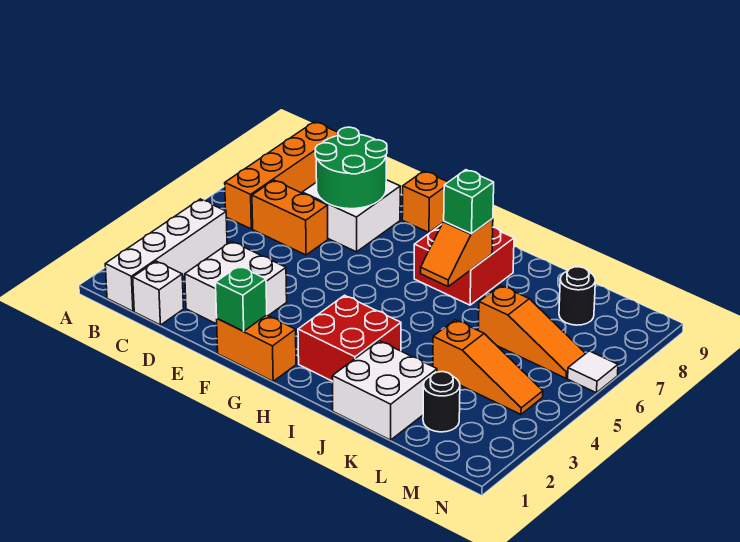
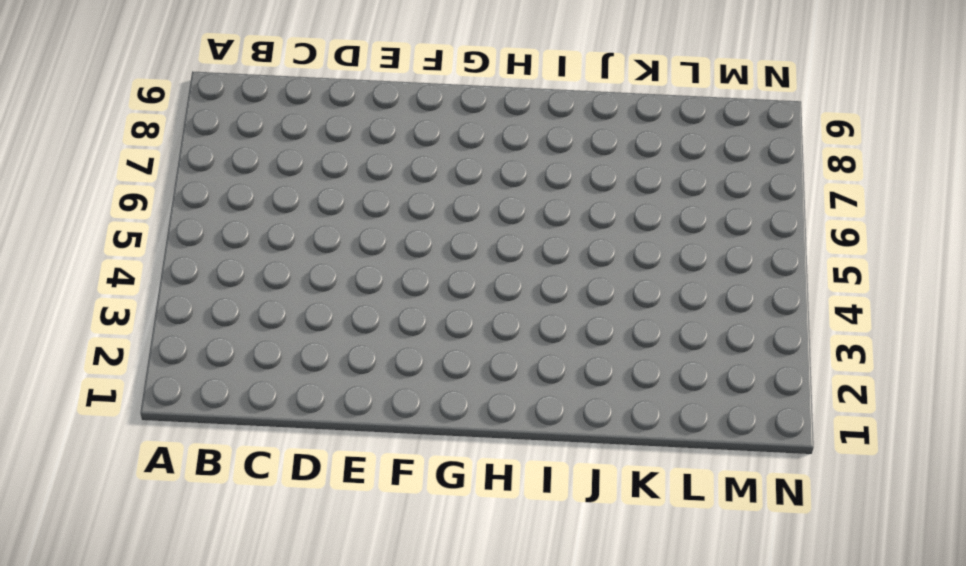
none -> white brick B1:B4 level 1
none -> orange brick B6:B9 level 1
none -> white brick C1 level 1

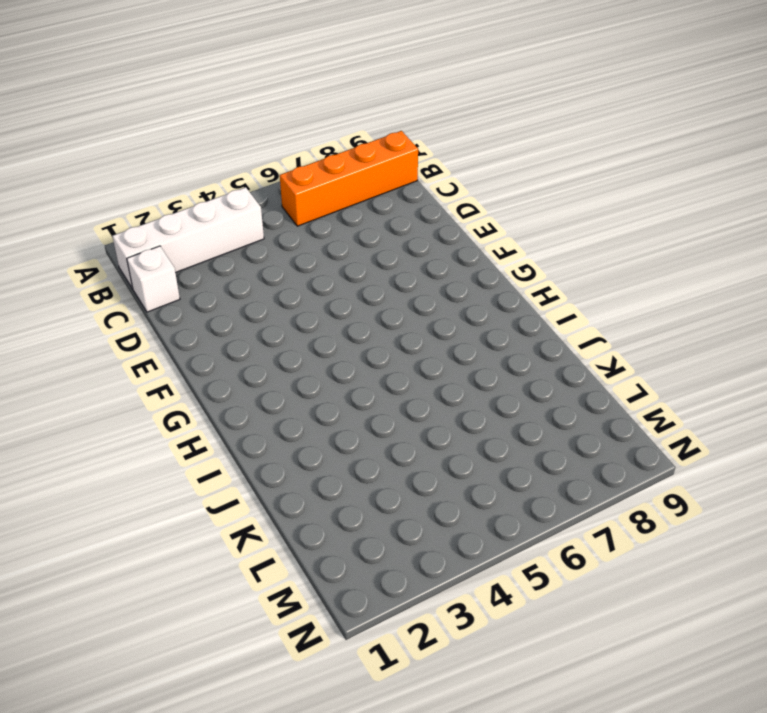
none -> orange brick C6:D6 level 1
none -> white brick D2:E3 level 1
none -> white brick D7:E8 level 1

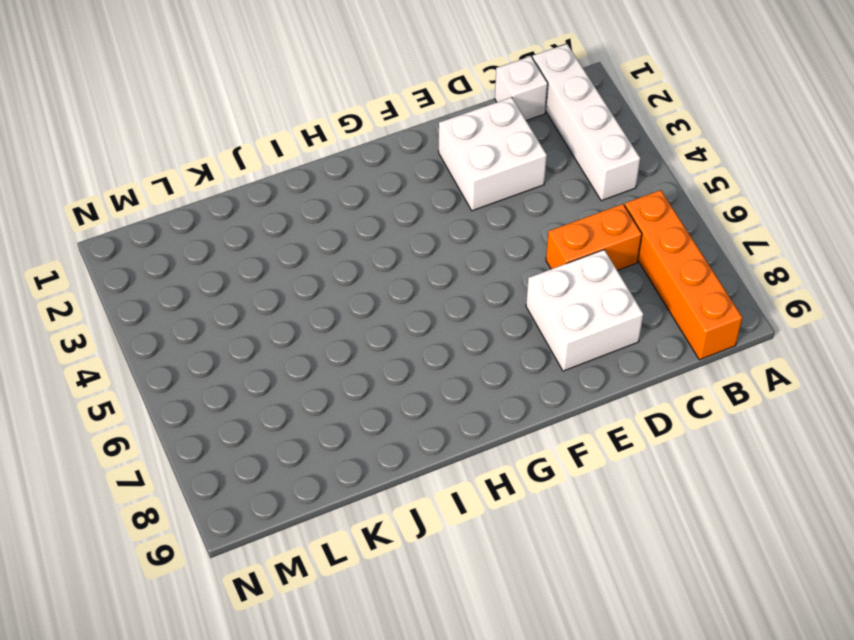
none -> orange brick F1:G1 level 1
none -> orange brick F9 level 1
none -> red brick H2:I3 level 1

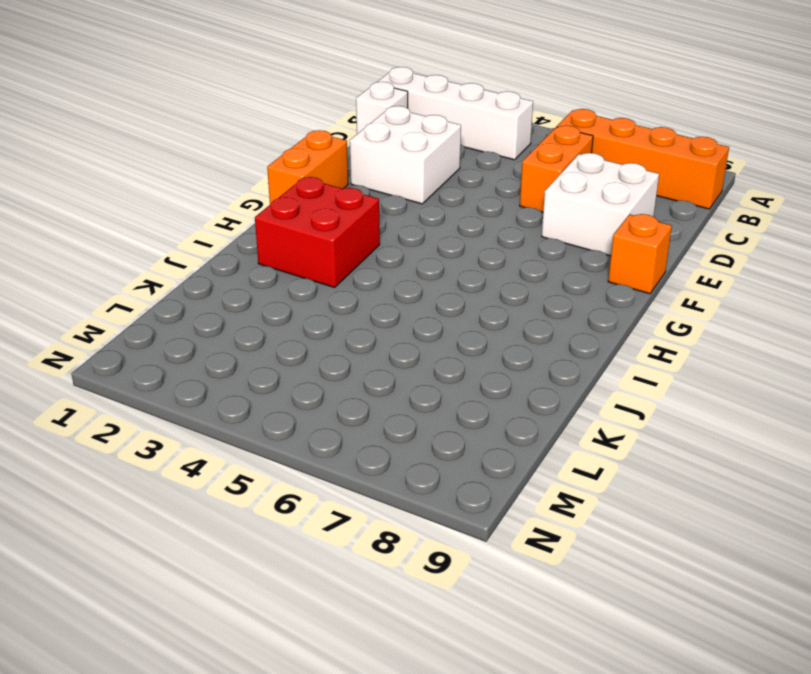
none -> red brick H7:I8 level 1
none -> white brick J1:K2 level 1
none -> orange slope K4:M4 level 1 top K

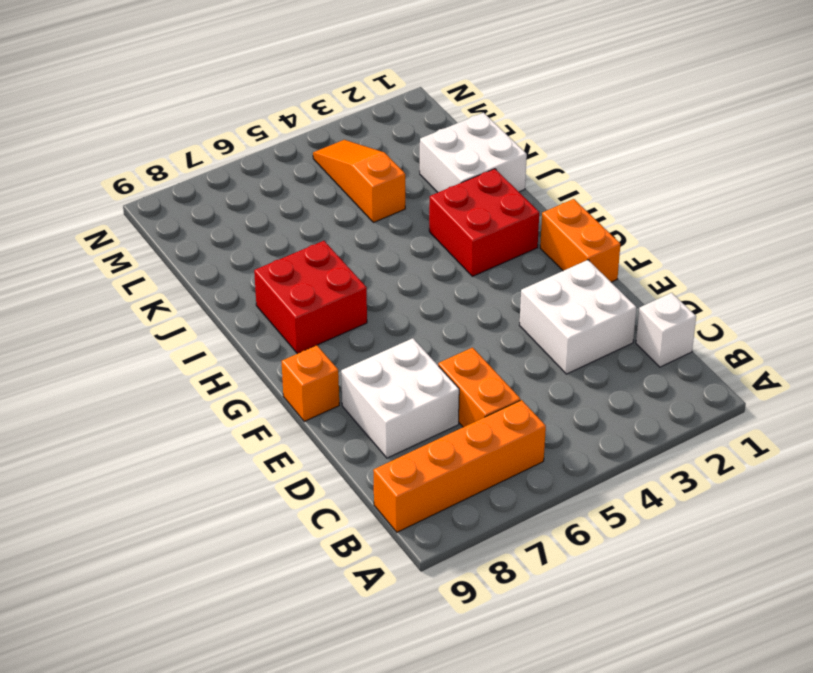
none -> white brick B1:B4 level 1
none -> orange slope K6:M6 level 1 top K
none -> black round brick L2 level 1

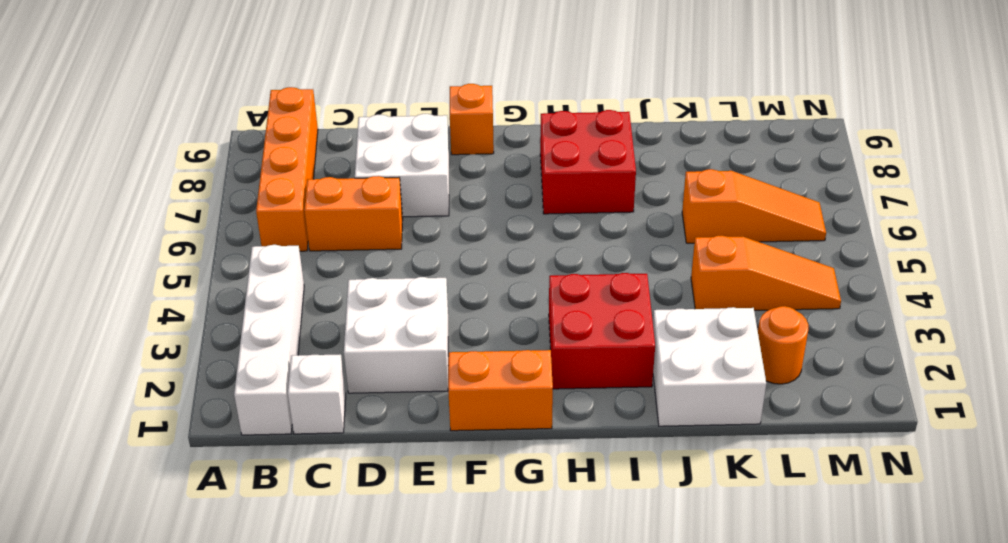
orange round brick L2 level 1 -> black round brick L2 level 1
none -> black round brick L8 level 1
none -> white tile N6 level 1
none -> green round brick D7:E8 level 2

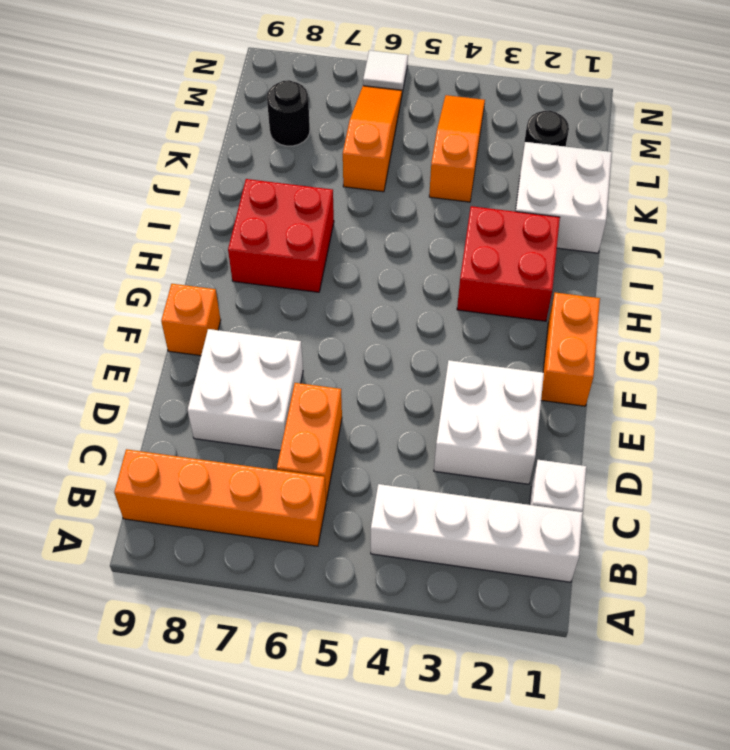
none -> green round brick D7:E8 level 2
none -> green brick F1 level 2
none -> orange slope I6:I7 level 2 top 7

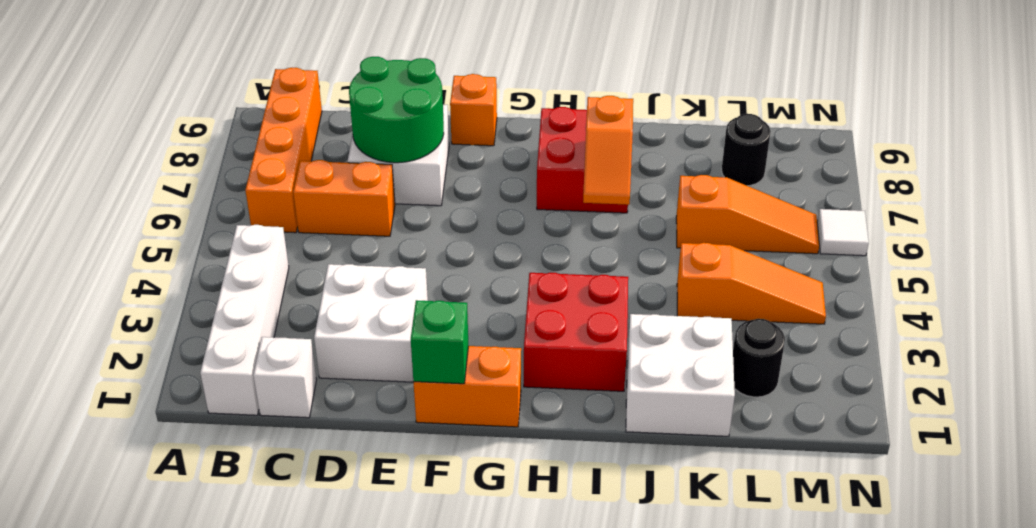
none -> green brick I7 level 3

